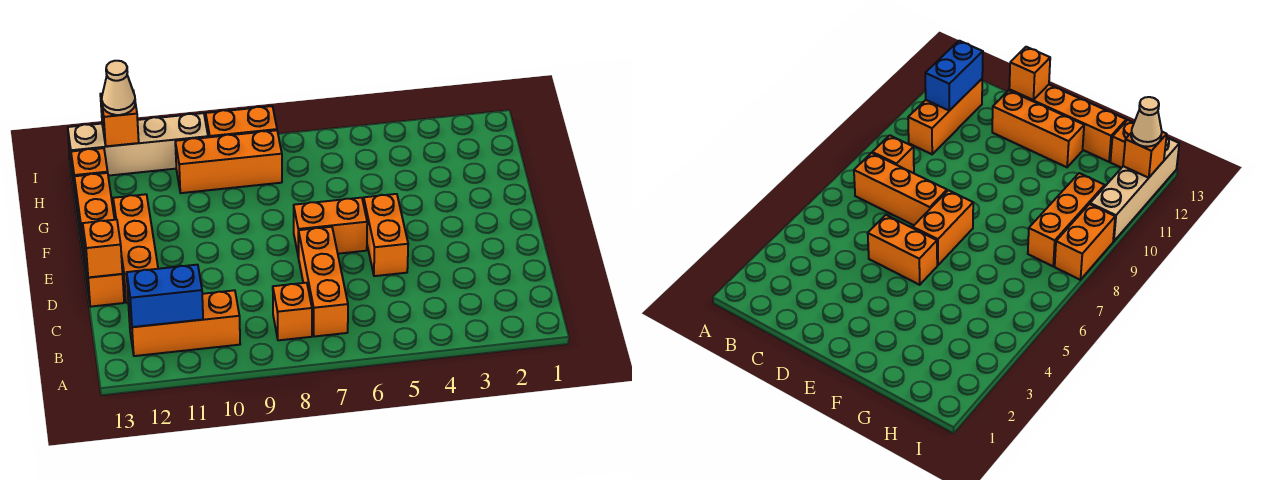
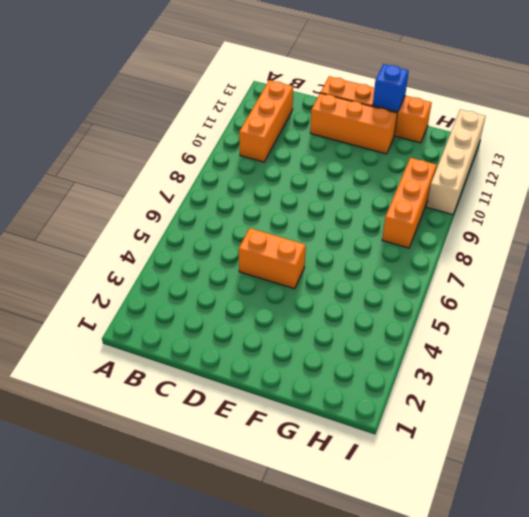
blue brick F13 level 2 -> none
none -> orange brick B7:D7 level 1
none -> orange brick B8 level 1
none -> orange brick E6:E7 level 1

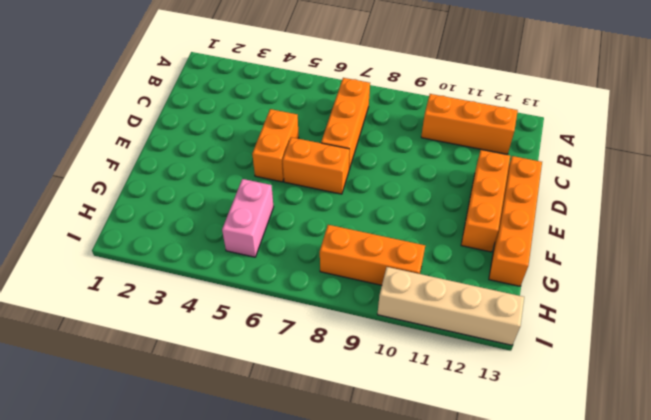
pink brick G5:H5 level 1 -> none
none -> orange brick B8 level 1
none -> orange brick H13 level 1
none -> orange brick I8:I9 level 1

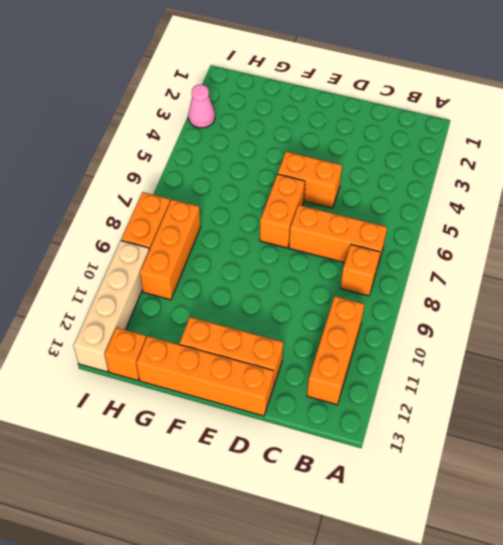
pink cone I3 level 1 -> none
none -> blue brick B11:B12 level 2
none -> orange brick D13 level 2
none -> orange brick I12 level 2

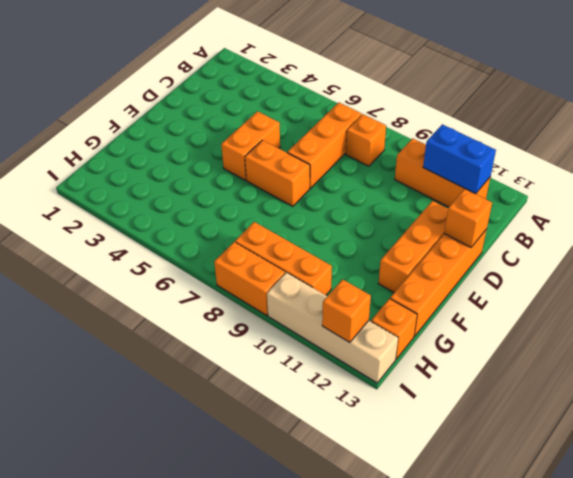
none -> tan cone I12 level 3

